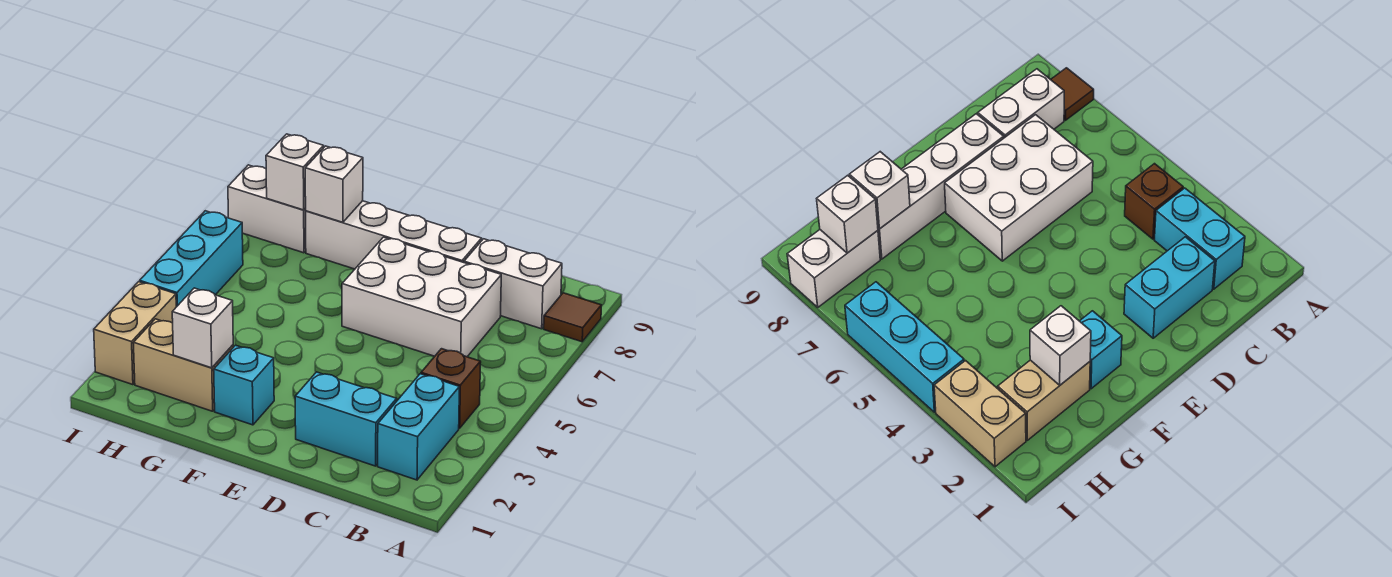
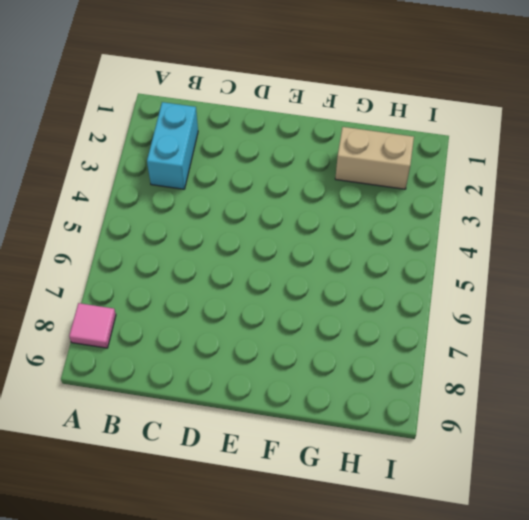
pink tile A8 level 1 -> brown tile A8 level 1
none -> brown brick B4 level 1
none -> white brick B8:C8 level 1
none -> cyan brick C2:D2 level 1

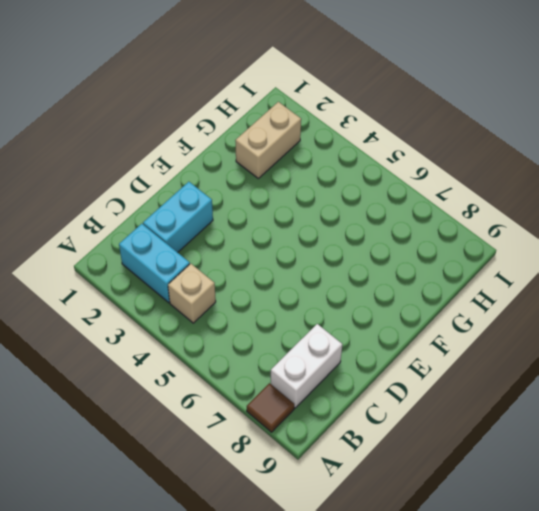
tan brick B4 level 1 -> brown brick B4 level 1
none -> white brick C6:E7 level 1
none -> white brick D8:G8 level 1
none -> cyan brick F2 level 1

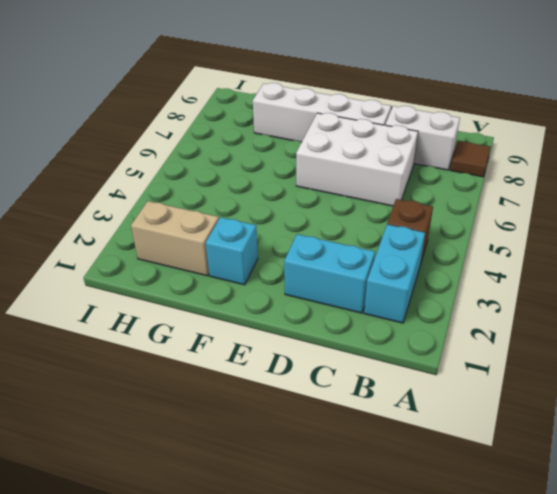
none -> white brick H8:I8 level 1
none -> tan brick I2:I3 level 1
none -> cyan brick I4:I6 level 1

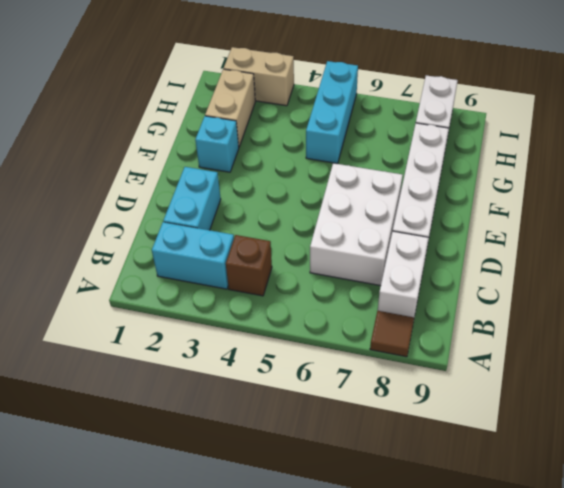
cyan brick G5:I5 level 1 -> cyan brick I4:I6 level 1
none -> white brick G2 level 2
none -> white brick G8 level 2
none -> white brick H8 level 2

